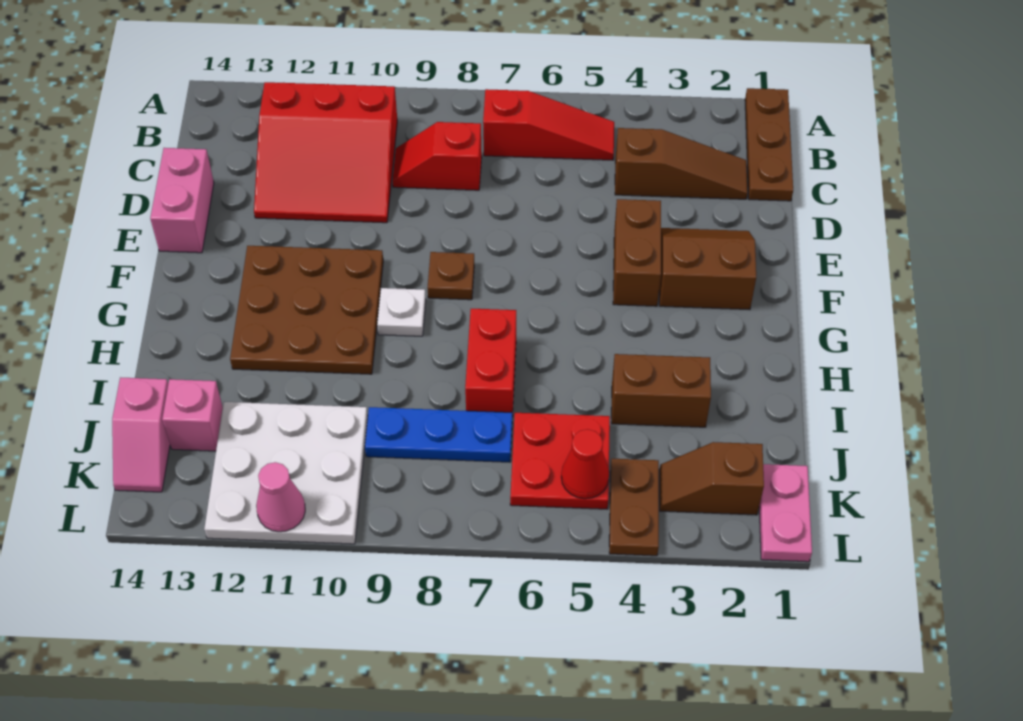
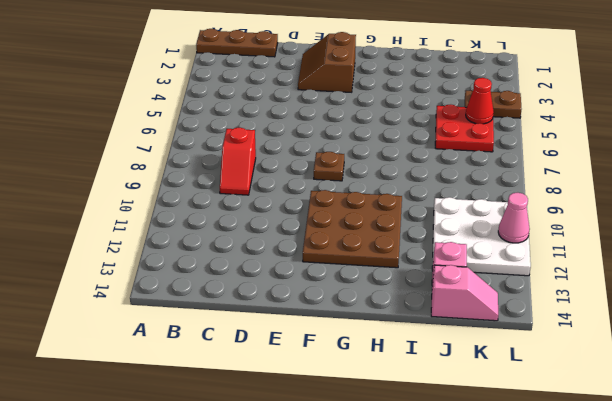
none -> red slope B5:B7 level 1 top 7
none -> red slope B10:D12 level 1 top B
none -> brown slope C2:C4 level 1 top 4

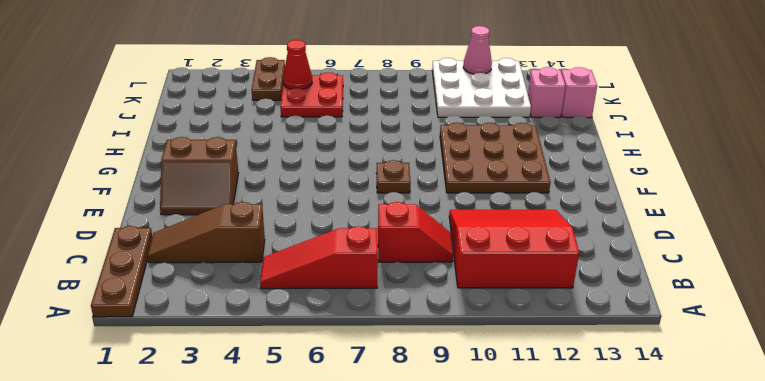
none -> pink brick D14:E14 level 1
none -> brown brick E4:F4 level 1
none -> white plate G9 level 1

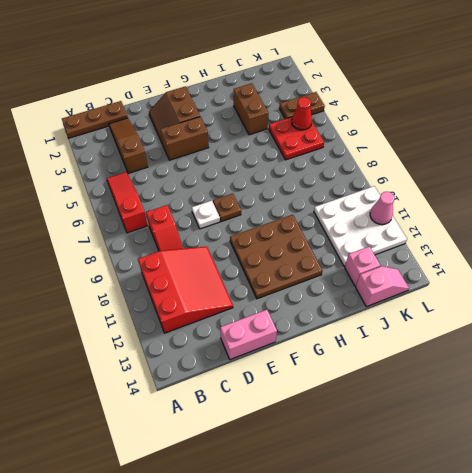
white plate E8 level 1 -> white plate G9 level 1
none -> red brick H7:I7 level 1
none -> blue plate J7:J9 level 1
none -> pink plate K1:L1 level 1

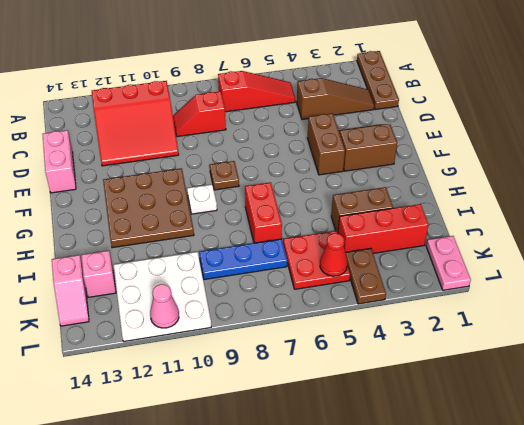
red brick J2:J4 level 1 -> none
none -> brown slope K2:K3 level 1 top 2

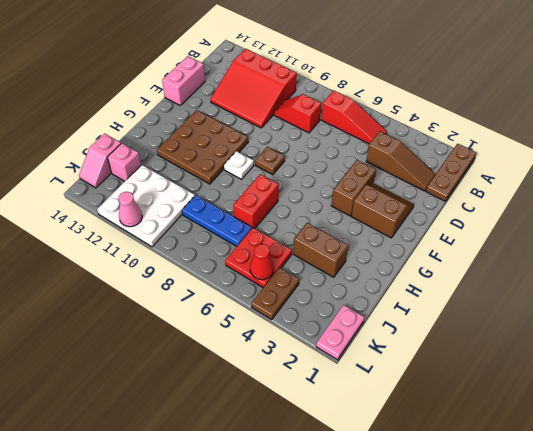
none -> brown slope K2:K3 level 1 top 2

